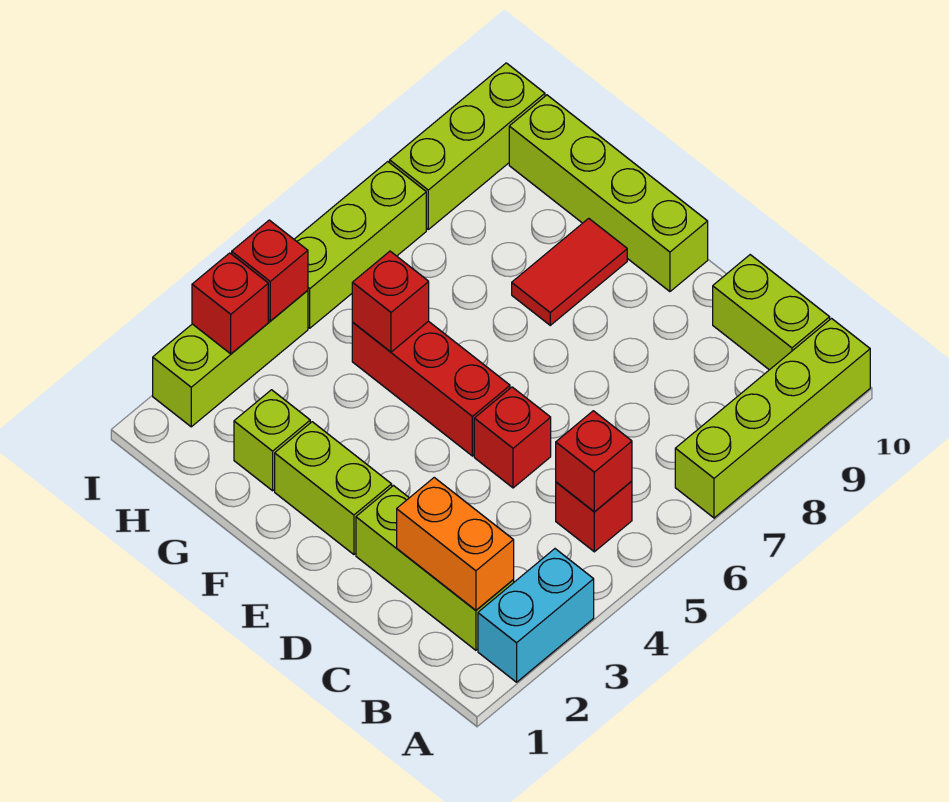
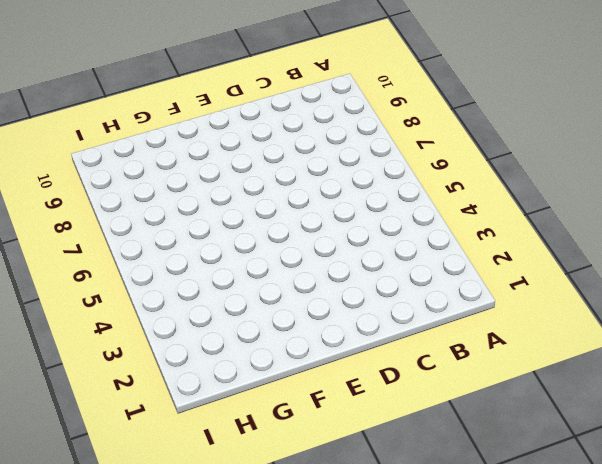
none -> cyan brick A2:A3 level 1
none -> lime brick A7:A10 level 1
none -> lime brick B2:D2 level 1

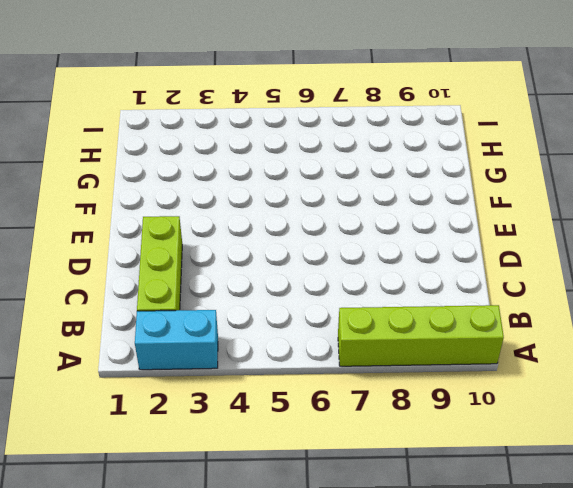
none -> red brick B5 level 1
none -> lime brick B10:C10 level 1
none -> red brick D5 level 1

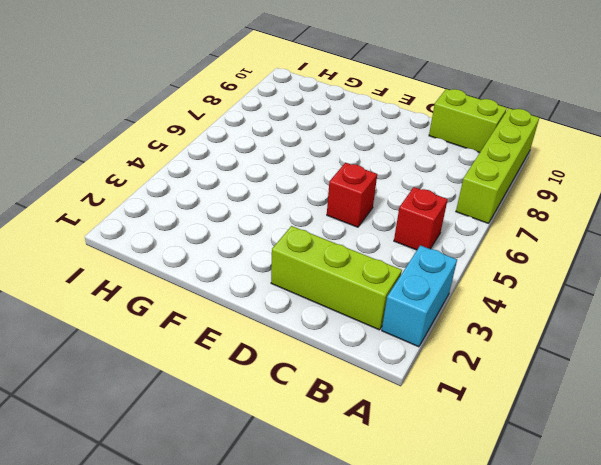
none -> lime brick E2:F2 level 1
none -> red brick E5:G5 level 1
none -> lime brick E10:H10 level 1

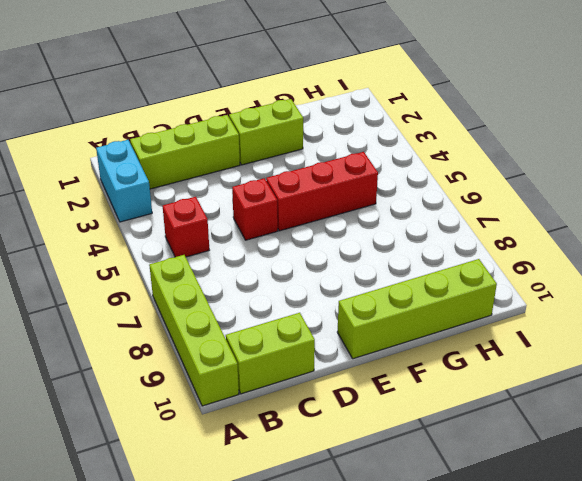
none -> red tile F8:F9 level 1
none -> lime brick G2 level 1
none -> lime brick I2:I4 level 1

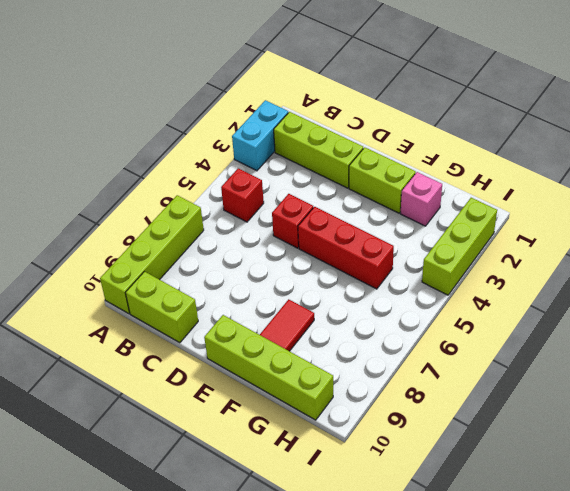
pink brick G2 level 1 -> lime brick G2 level 1
none -> lime brick I5:I7 level 1
none -> lime brick I8:I10 level 1
none -> orange brick B2:C2 level 2

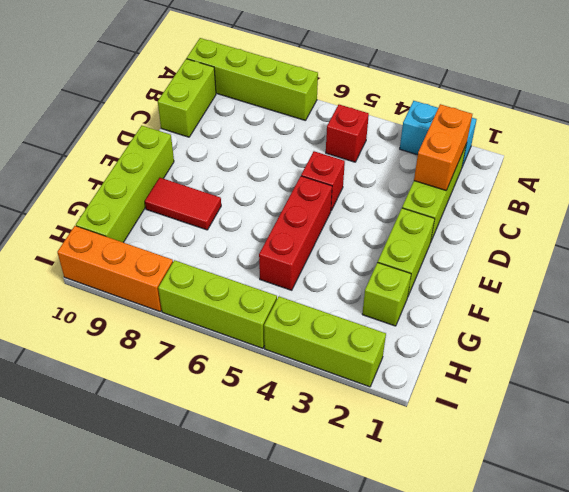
orange brick I8:I10 level 1 -> lime brick I8:I10 level 1
none -> red brick B5 level 2
none -> red brick G5 level 2
none -> red brick I3 level 2

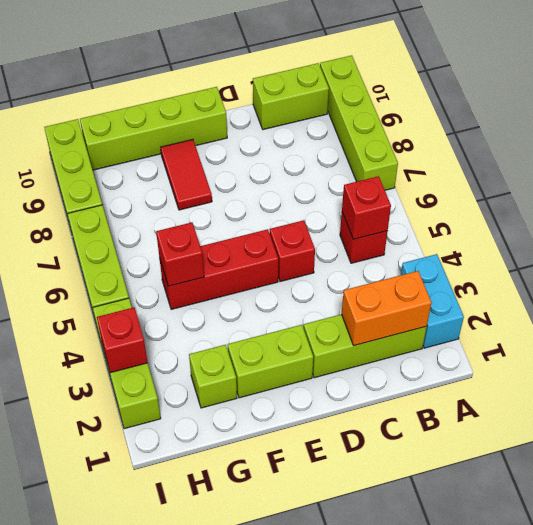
none -> red brick I4 level 2

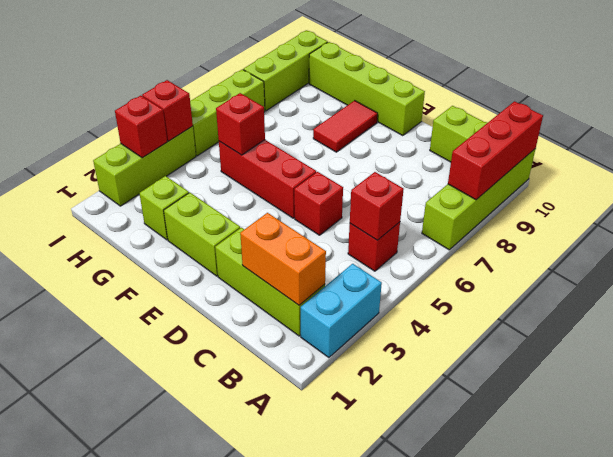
red brick A8:A10 level 2 -> none

